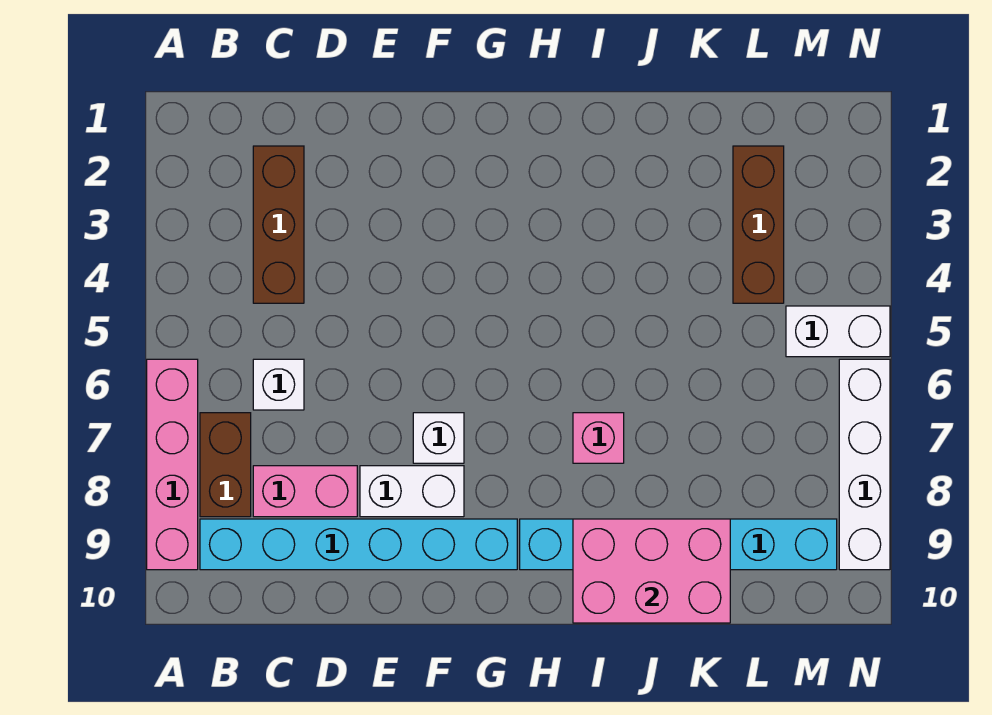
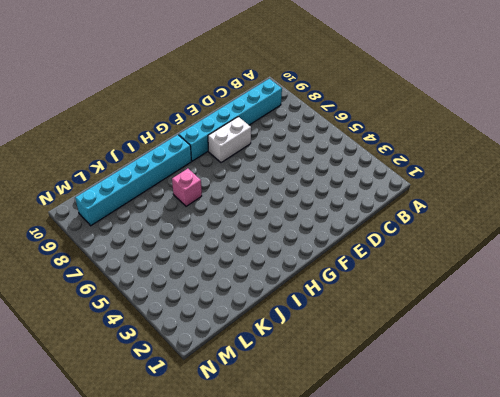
none -> pink brick A6:A9 level 1
none -> brown brick B7:B8 level 1
none -> brown brick C2:C4 level 1

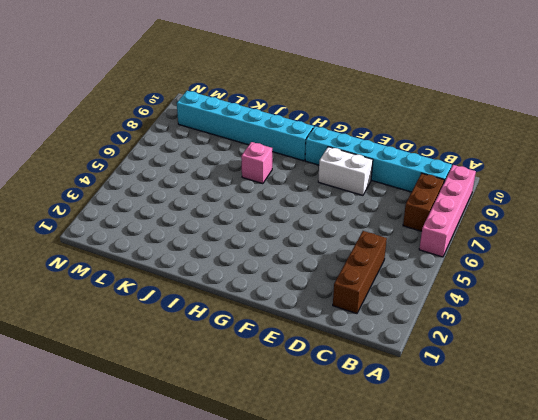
none -> white brick C6 level 1
none -> pink brick C8:D8 level 1
none -> white brick F7 level 1

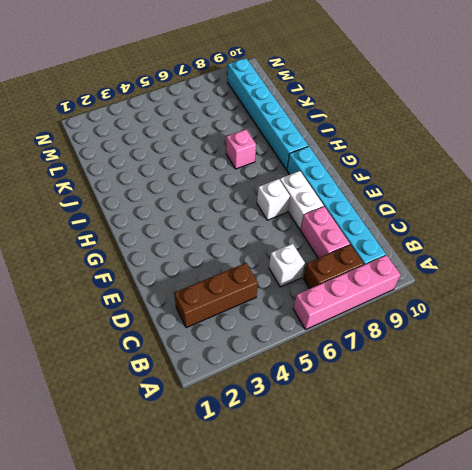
none -> brown brick L2:L4 level 1
none -> white brick M5:N5 level 1
none -> white brick N6:N9 level 1

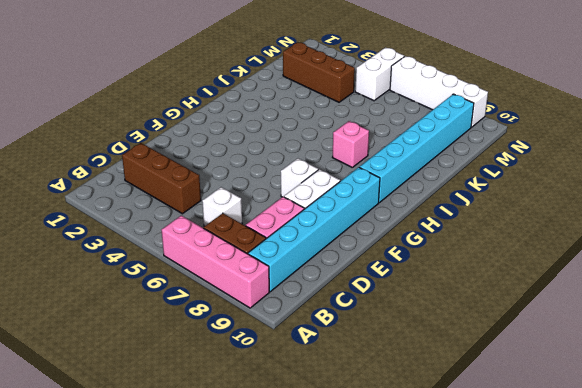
none -> pink brick I9:K10 level 2

